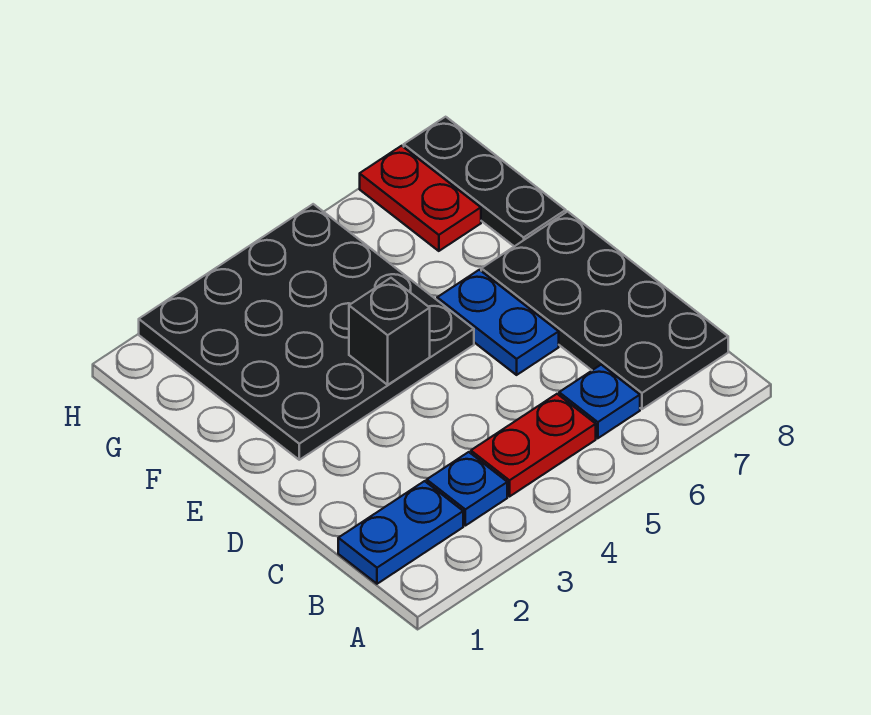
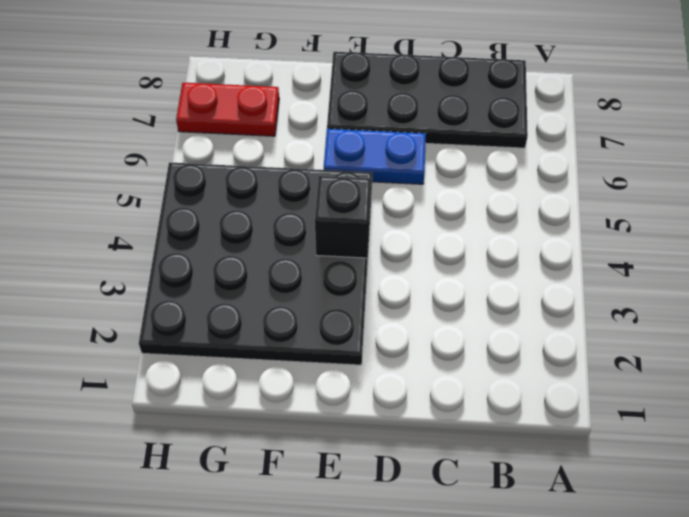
none -> blue plate B1:B2 level 1
none -> blue plate B3 level 1

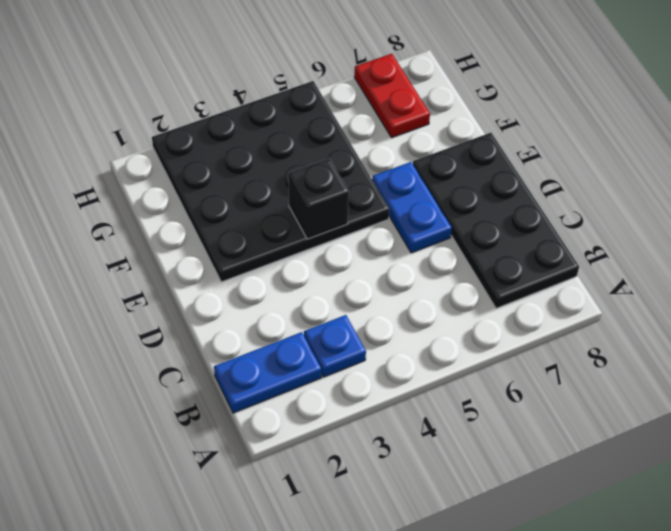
none -> red plate B4:B5 level 1
none -> blue plate B6 level 1

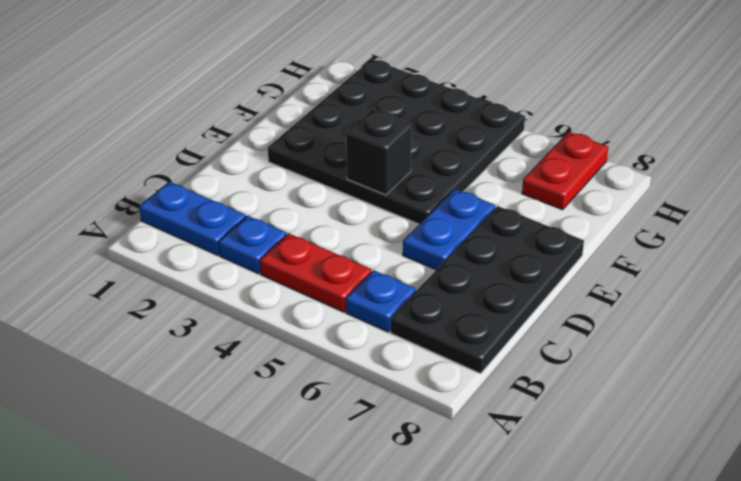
none -> black plate F8:H8 level 1

